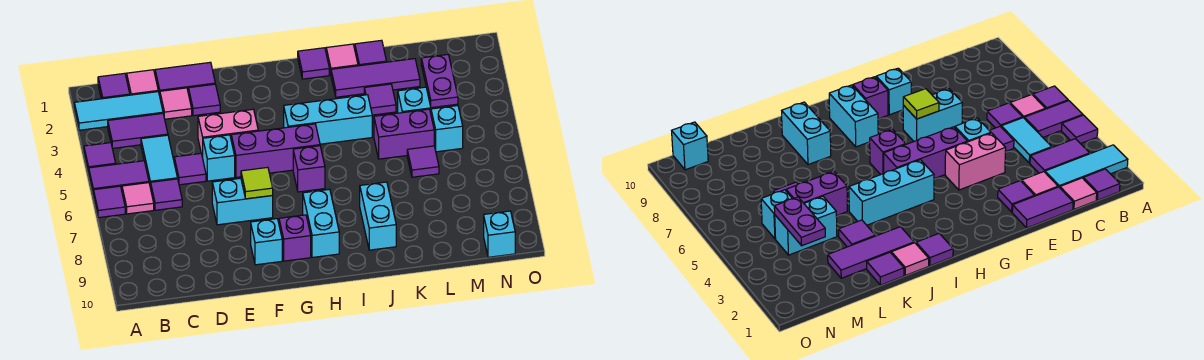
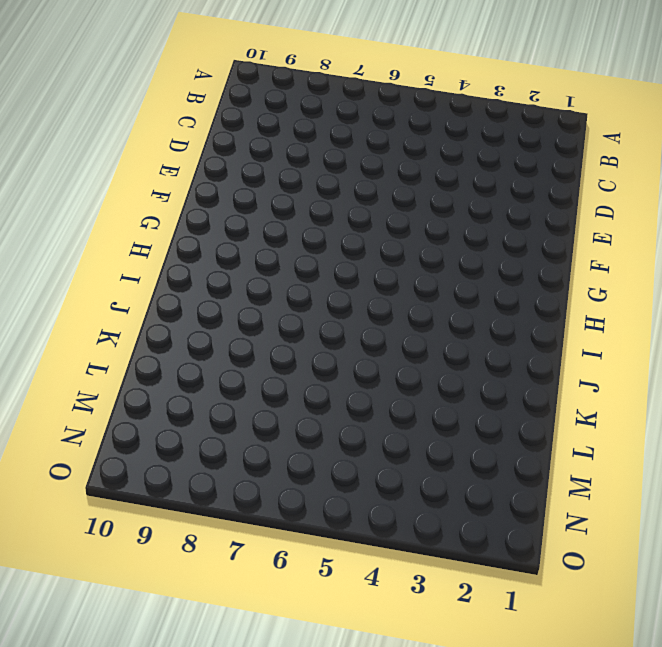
none -> cyan tile A2:C2 level 1
none -> purple tile A4 level 1
none -> purple tile A5:B5 level 1
none -> purple tile A6 level 1

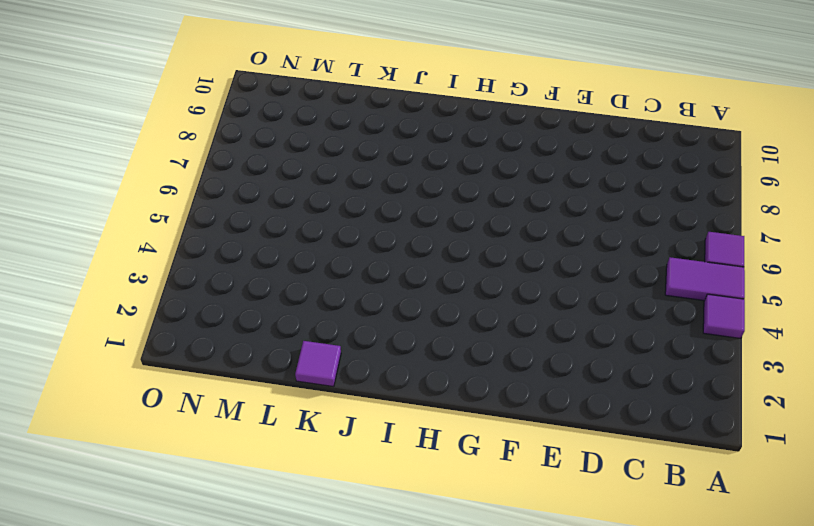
none -> cyan tile A2:C2 level 1
none -> purple tile B1 level 1
none -> purple tile B3:C3 level 1
none -> pink tile B6 level 1

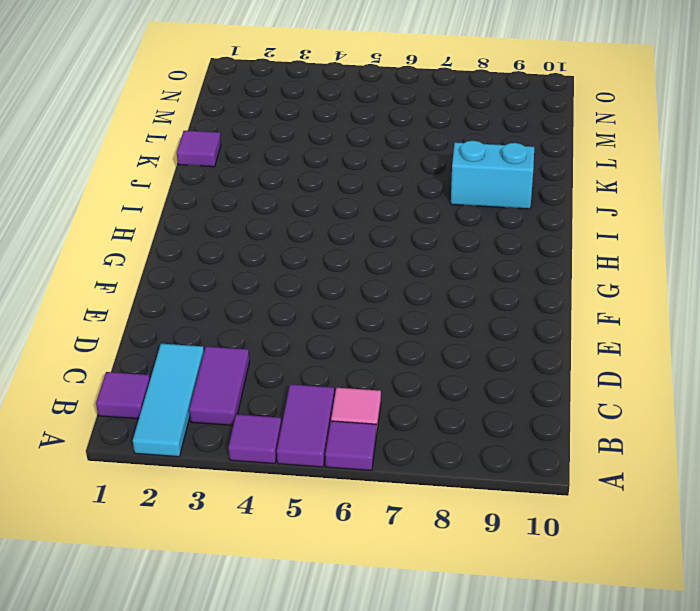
none -> pink tile C1 level 1
none -> cyan tile C4:C5 level 1
none -> purple tile C6 level 1
none -> purple tile D1:E1 level 1

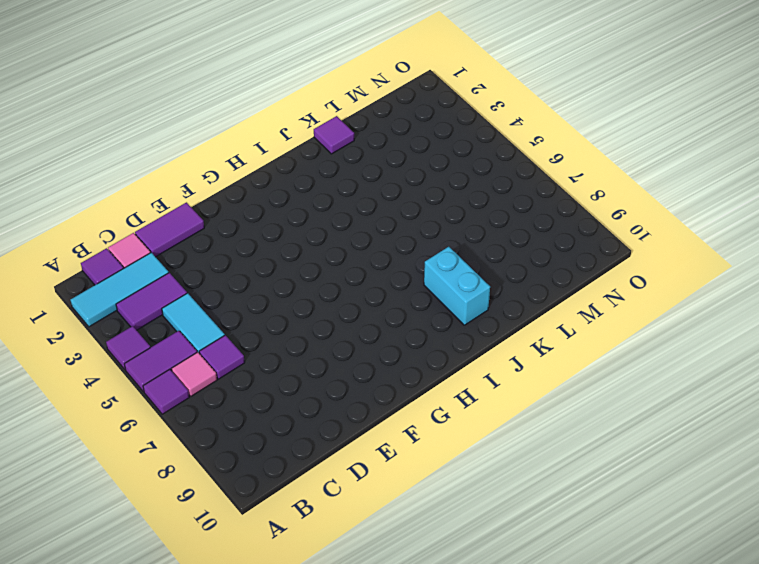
none -> pink tile D2 level 1
none -> purple tile D5 level 1
none -> purple tile E2 level 1
none -> pink brick E4:F4 level 1

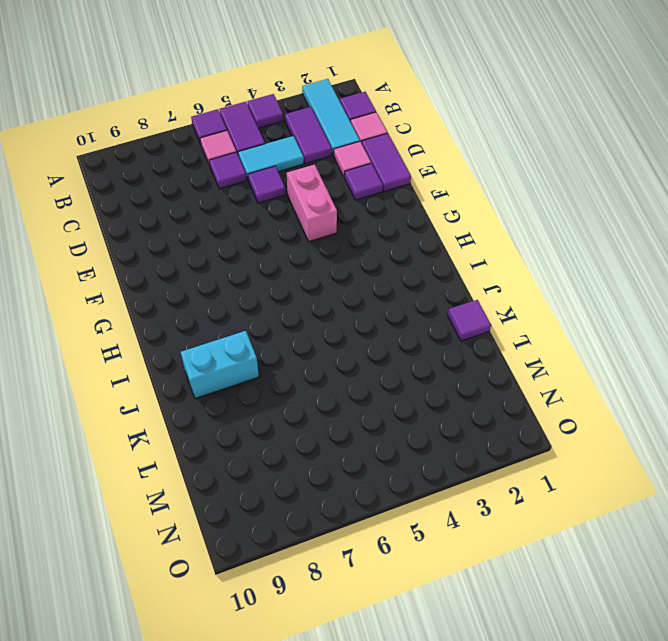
none -> cyan brick E5 level 1
none -> cyan brick E7:F7 level 1
none -> purple brick F5:H5 level 1
none -> cyan brick F9 level 1

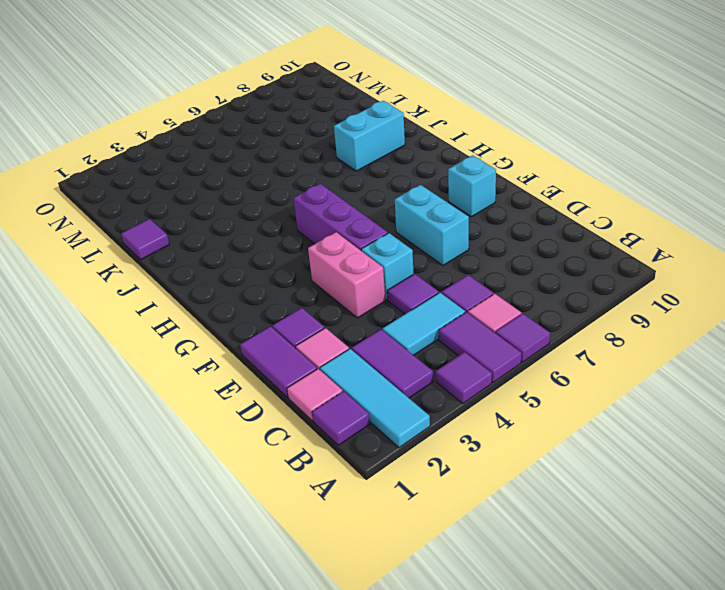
none -> purple brick G9 level 1
none -> cyan brick H4:J4 level 1
none -> purple brick H6 level 1
none -> cyan brick H8:H9 level 1

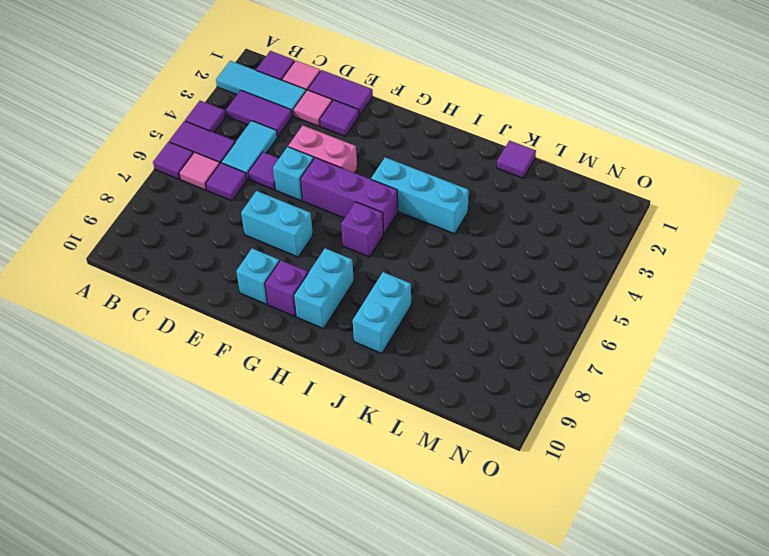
none -> purple tile I1 level 1
none -> pink tile J1 level 1
none -> purple tile J2:L2 level 1
none -> purple tile K3 level 1

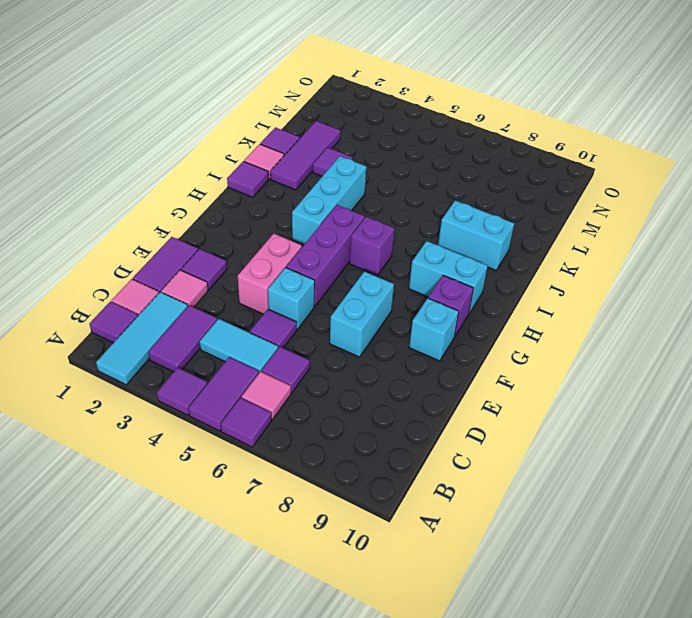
none -> purple brick K5:L5 level 1
none -> cyan brick L4:M4 level 1
none -> purple tile L6 level 1
none -> cyan brick M5 level 1

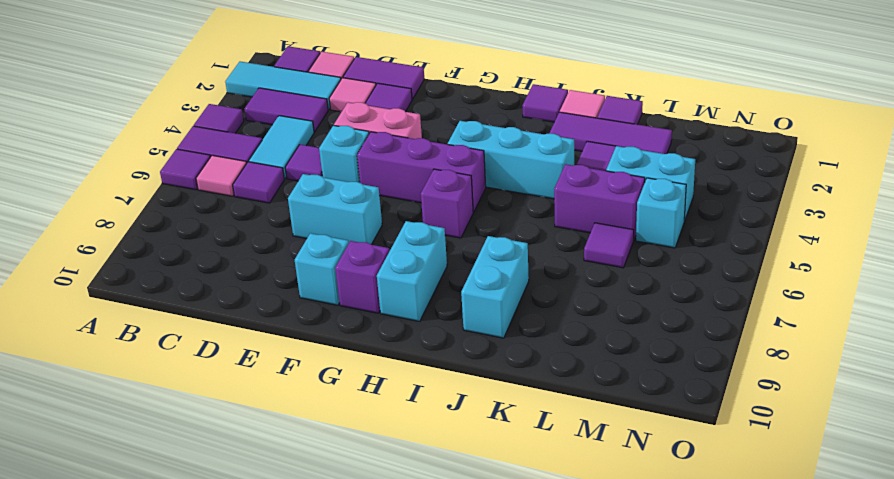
none -> cyan brick N10 level 1
none -> lime tile F7 level 2
none -> purple plate M3:M4 level 2

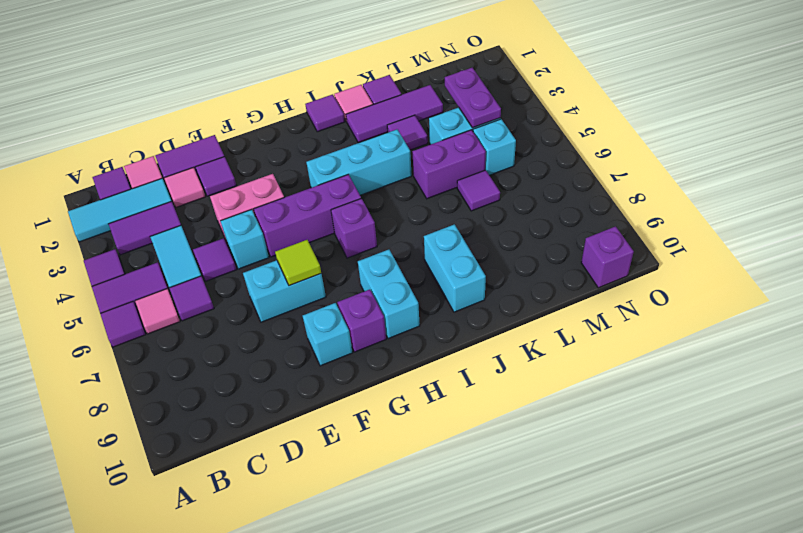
purple brick N10 level 1 -> cyan brick N10 level 1

